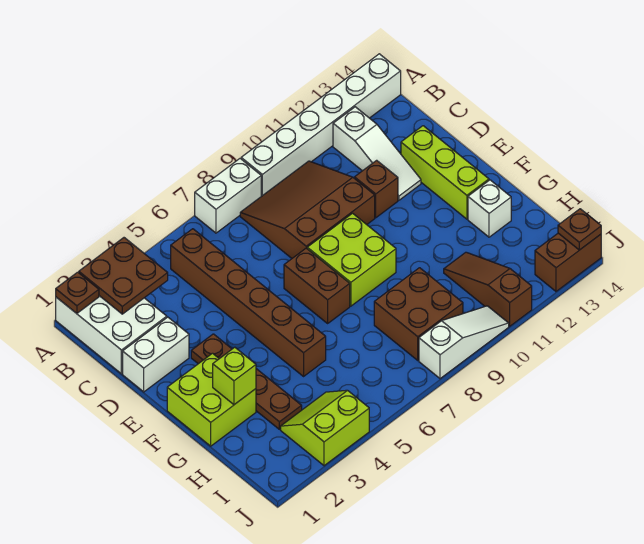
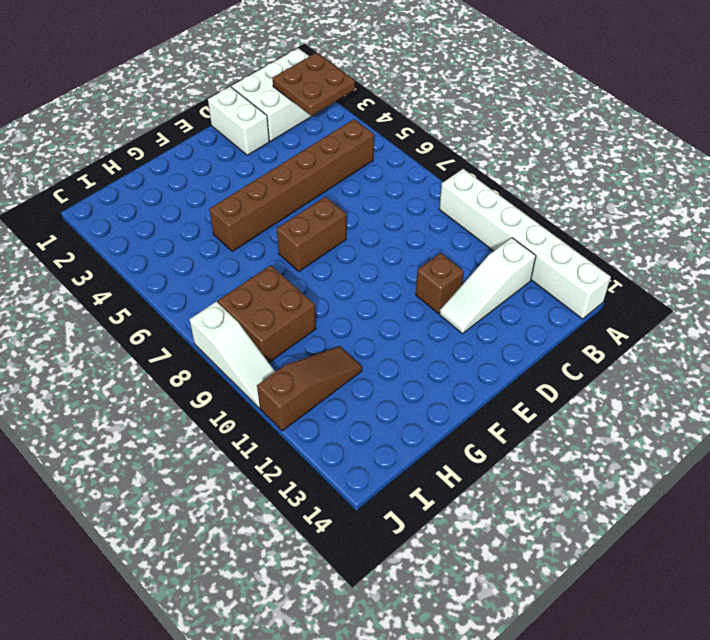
none -> white brick A7:A8 level 1
none -> brown slope B8:D10 level 1 top D
none -> lime brick D13:F13 level 1

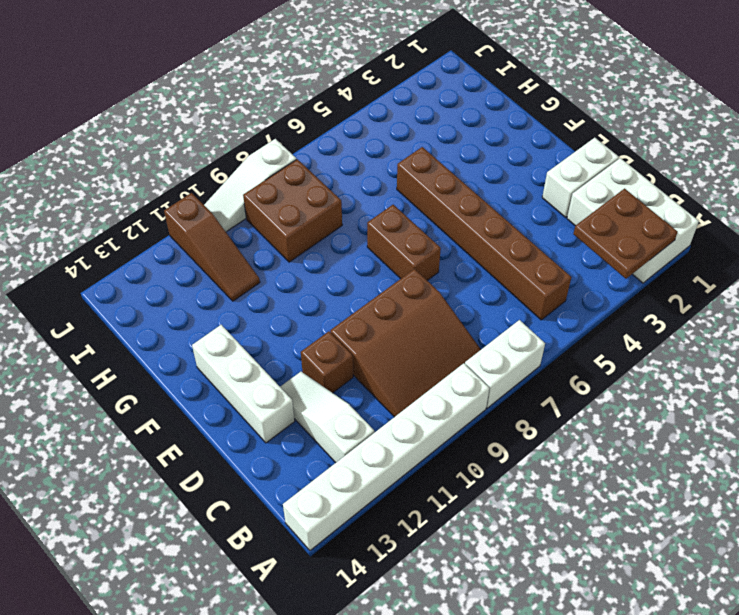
white brick D13:F13 level 1 -> lime brick D13:F13 level 1
none -> brown plate E3:H3 level 1
none -> lime brick E8:F9 level 1
none -> lime brick F1:G2 level 1

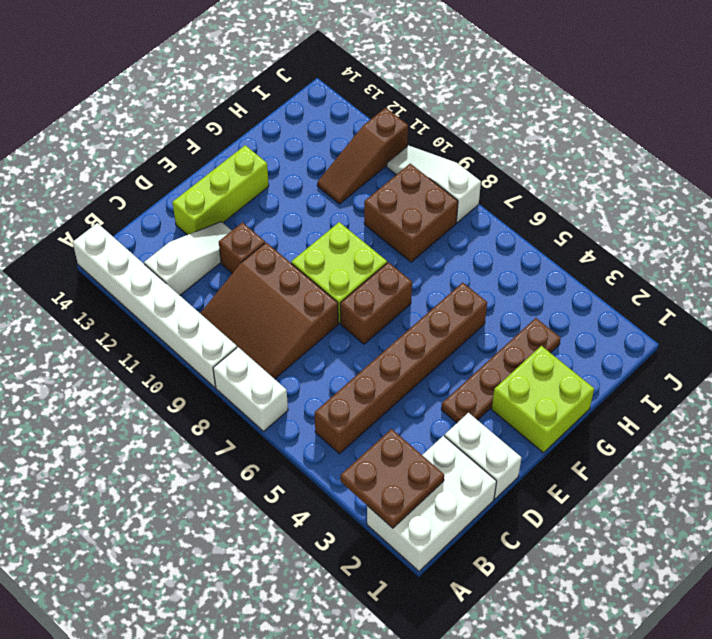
none -> white brick G13 level 1
none -> lime slope I3:J4 level 1 top J
none -> brown brick J13:J14 level 1

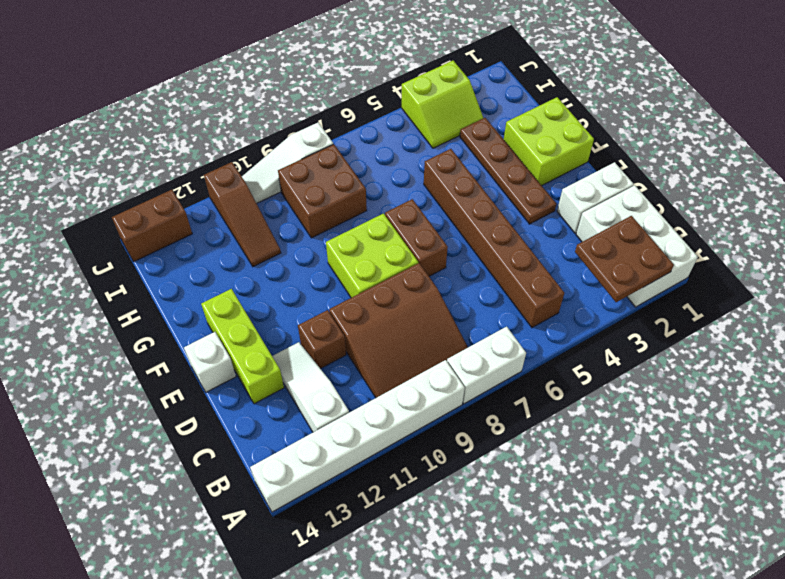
white brick E14 level 1 -> white brick G13 level 1
none -> brown plate A1 level 2
none -> lime brick G2 level 2
none -> brown plate J14 level 2

